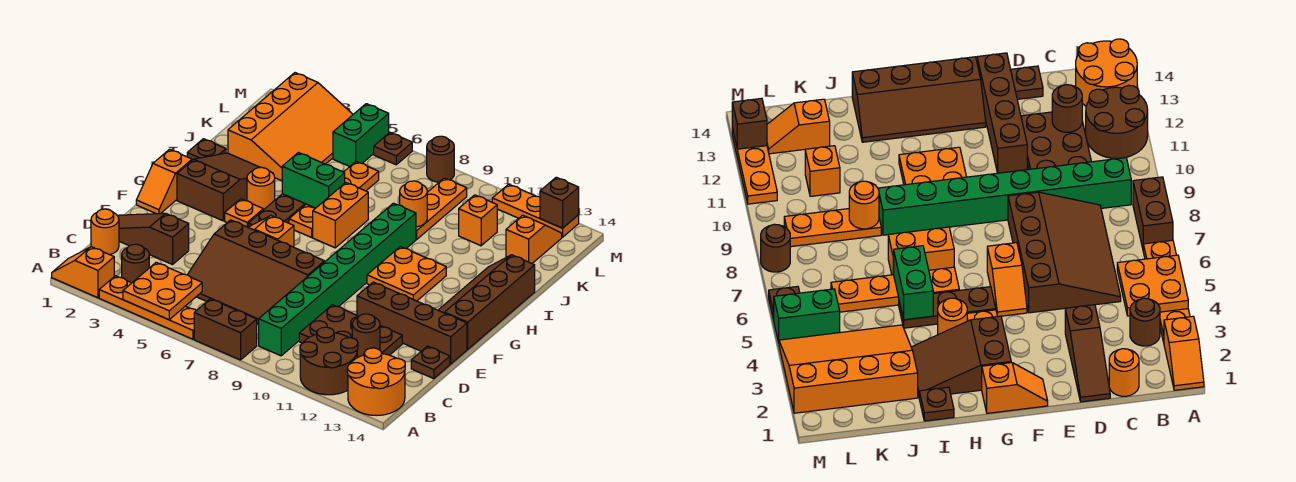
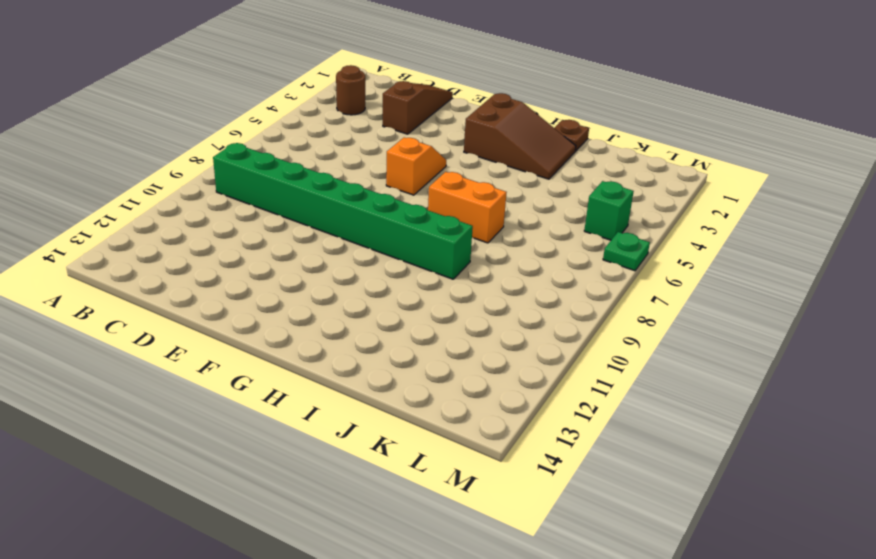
green brick L5 level 1 -> green brick L5:M5 level 1
green plate M6 level 1 -> brown plate M6 level 1
none -> orange slope A1:A2 level 1 top 2
none -> orange plate A3:A6 level 1
none -> brown brick A7:A8 level 1
none -> brown round brick A11:B12 level 1

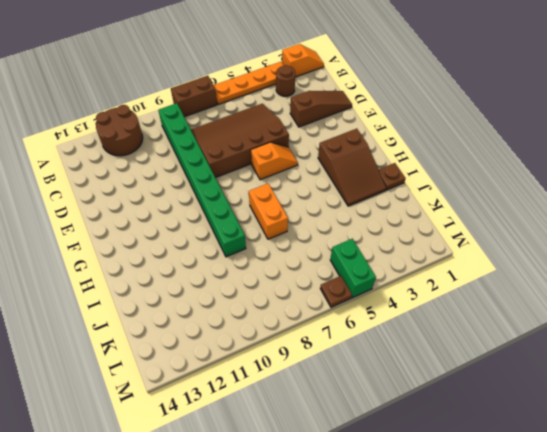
none -> orange round brick A13:B14 level 1
none -> orange round brick C1 level 1
none -> brown plate C10:D12 level 1
none -> brown plate D14 level 1

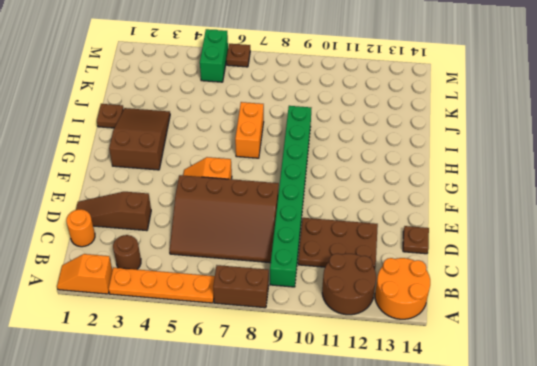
none -> brown brick E11:E14 level 1
none -> orange slope F1:G1 level 1 top G
none -> brown slope F13:I14 level 1 top 14
none -> orange plate G4 level 1

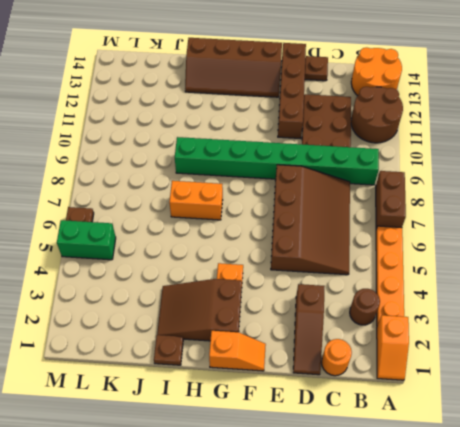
none -> orange slope F5:F6 level 1 top 6
none -> brown plate G5:I5 level 1
none -> orange plate G10:H11 level 1
none -> orange round brick H4 level 1

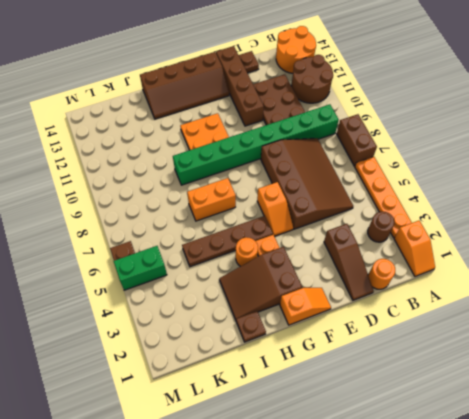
brown plate G5:J5 level 1 -> brown plate G5:I5 level 1
none -> orange plate H6:K6 level 1
none -> orange slope J2:M4 level 1 top 2
none -> orange plate J9:L9 level 1
none -> orange brick K11 level 1

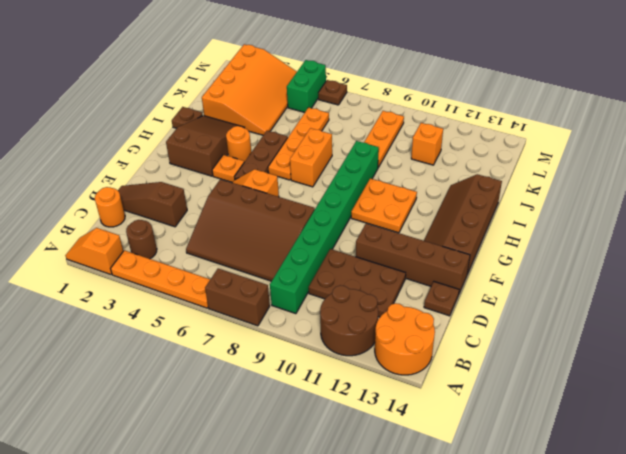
none -> orange slope F1:G1 level 1 top G
none -> orange slope K13:L13 level 1 top K
none -> brown round brick M8 level 1
none -> orange plate M11:M13 level 1

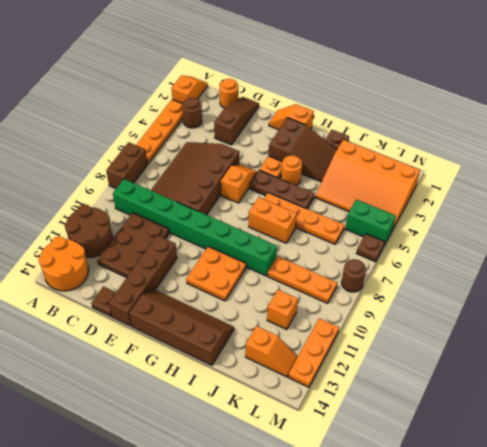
none -> orange plate A4:B5 level 2
none -> brown round brick C12 level 2
none -> green brick I5:I6 level 2
none -> orange round brick J9 level 2

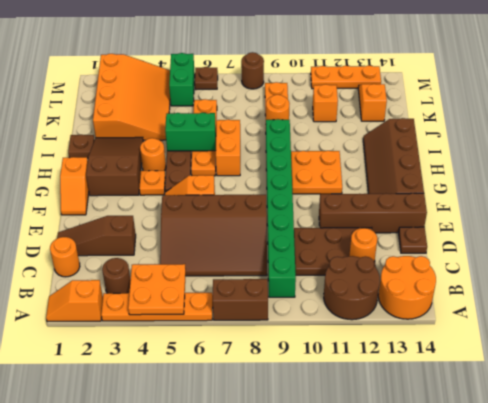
orange round brick C12 level 2 -> brown round brick C12 level 2
none -> brown brick M13 level 2

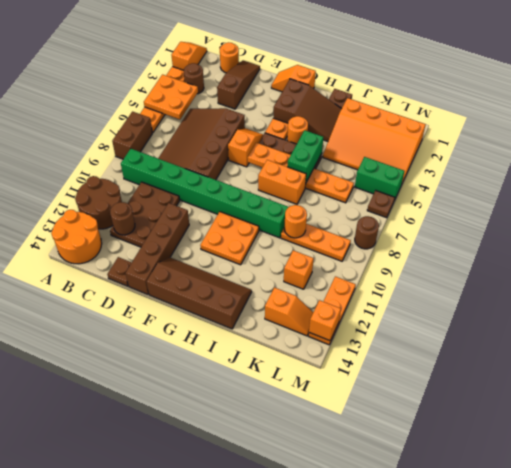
orange plate G6:H6 level 2 -> none
orange brick M13 level 2 -> brown brick M13 level 2

